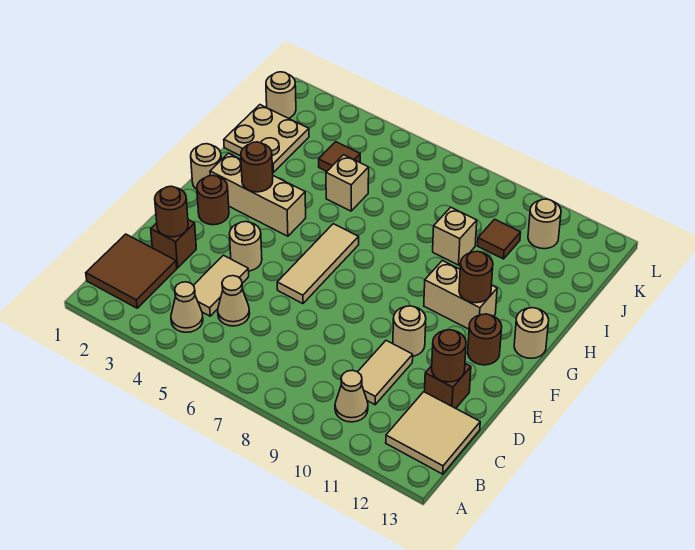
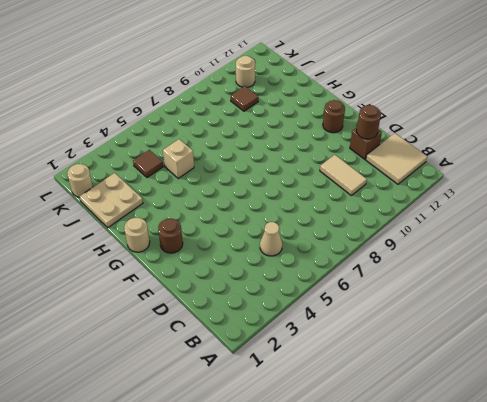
none -> brown tile B1:C2 level 1
none -> tan cone B4 level 1
none -> tan cone B10 level 1

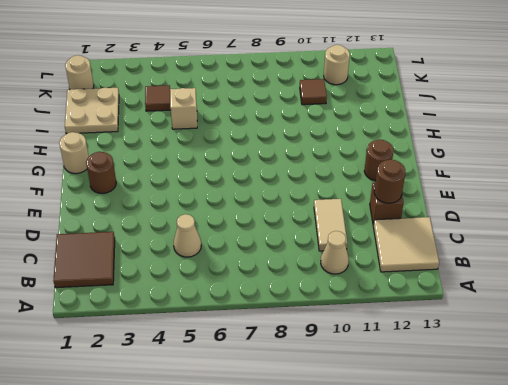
none -> tan cone B4 level 1
none -> tan tile C4:D4 level 1
none -> brown brick D2 level 1

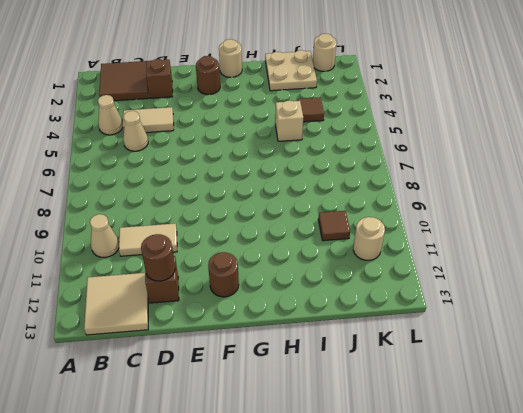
none -> tan round brick E4 level 1
none -> tan tile E6:G6 level 1
none -> tan round brick E10 level 1

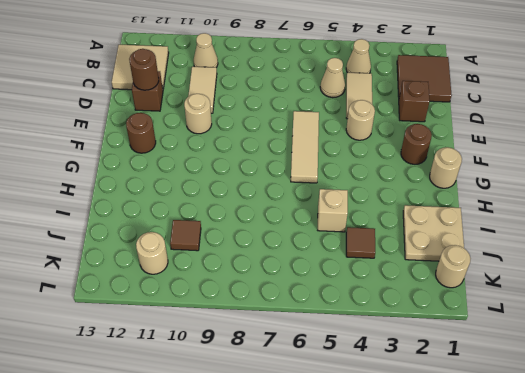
none -> tan brick G2:G4 level 1
none -> tan brick G10:G11 level 1
none -> tan round brick G13 level 1

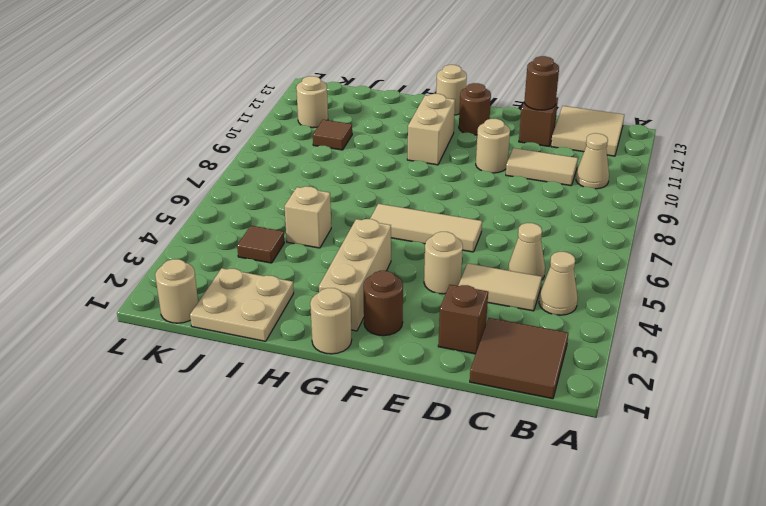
none -> tan brick I9 level 1
none -> brown round brick D2 level 2
none -> brown round brick G3 level 2

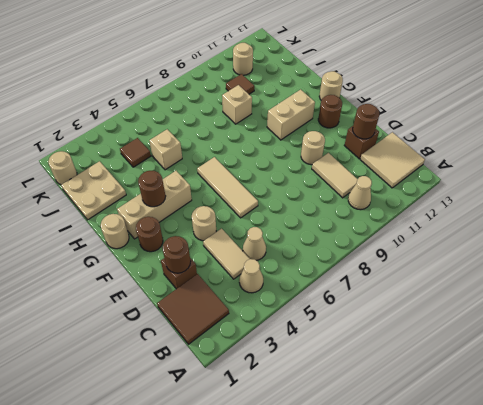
none -> brown round brick G11 level 2

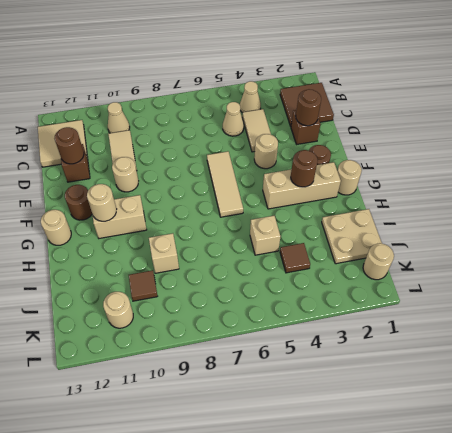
tan round brick G11 level 2 -> brown round brick G11 level 2

